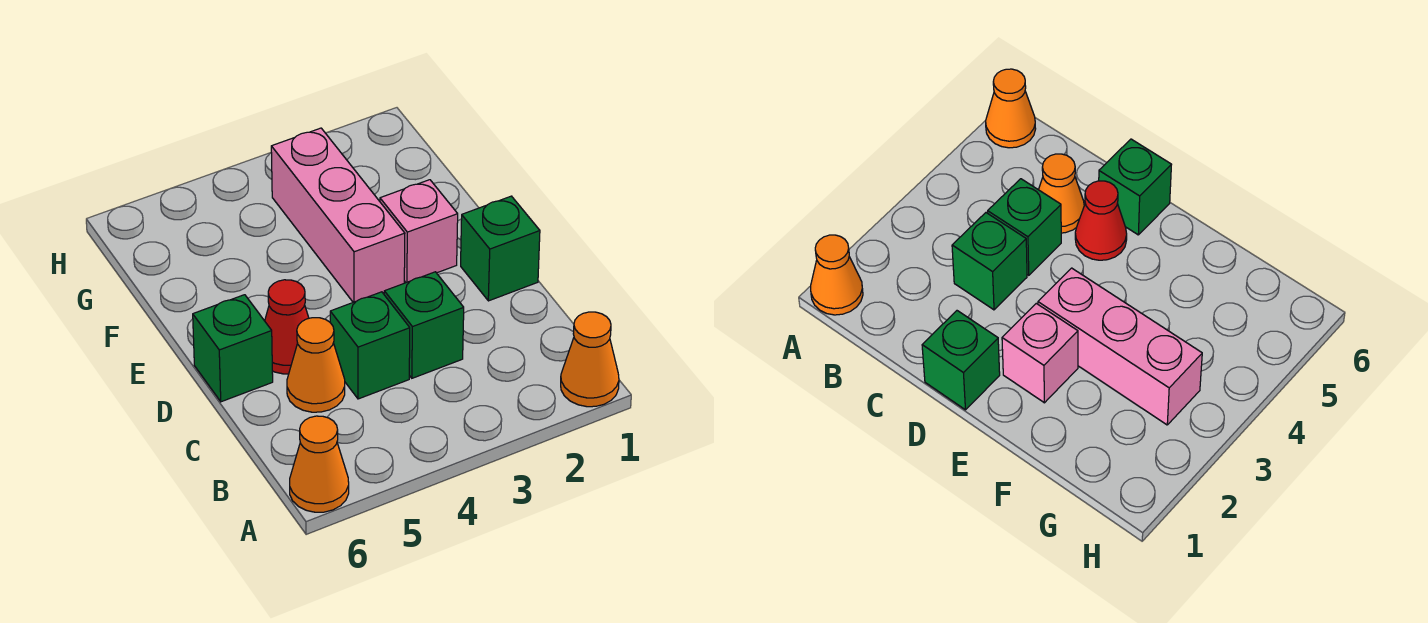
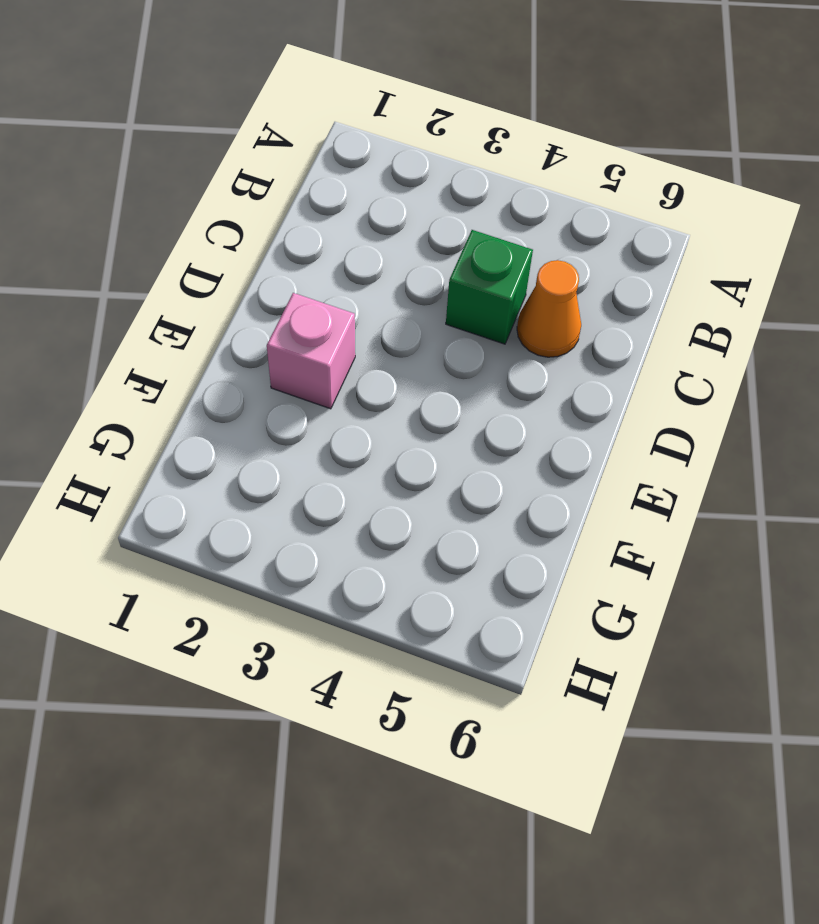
none -> orange cone A1 level 1
none -> orange cone A6 level 1

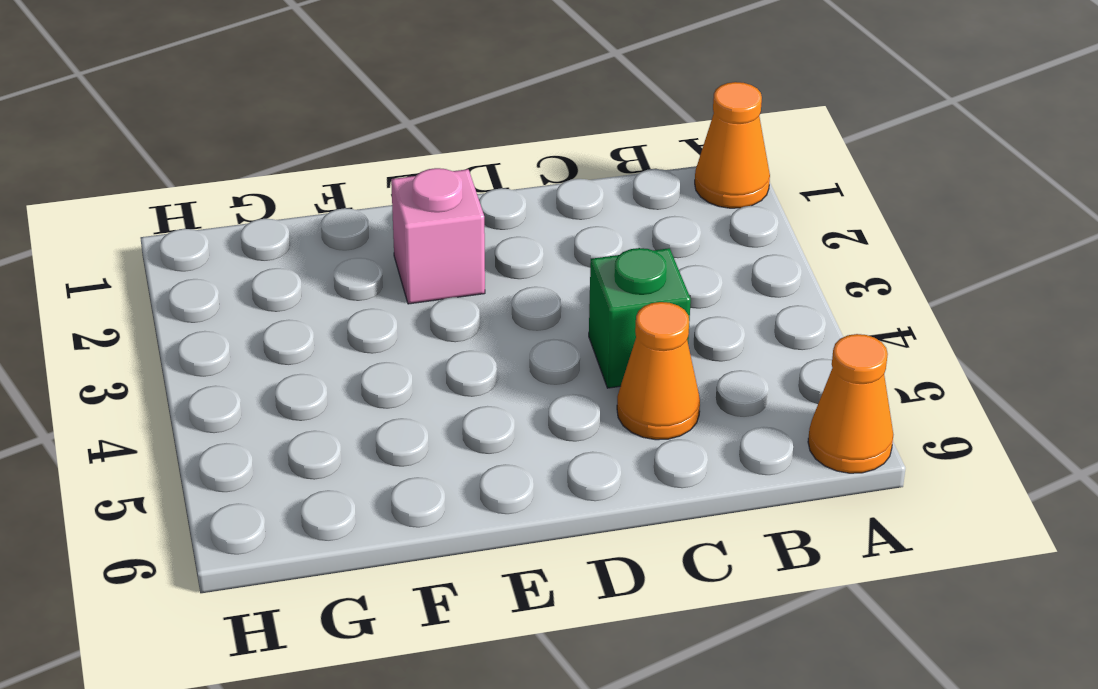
none -> green brick C3 level 1
none -> green brick D1 level 1

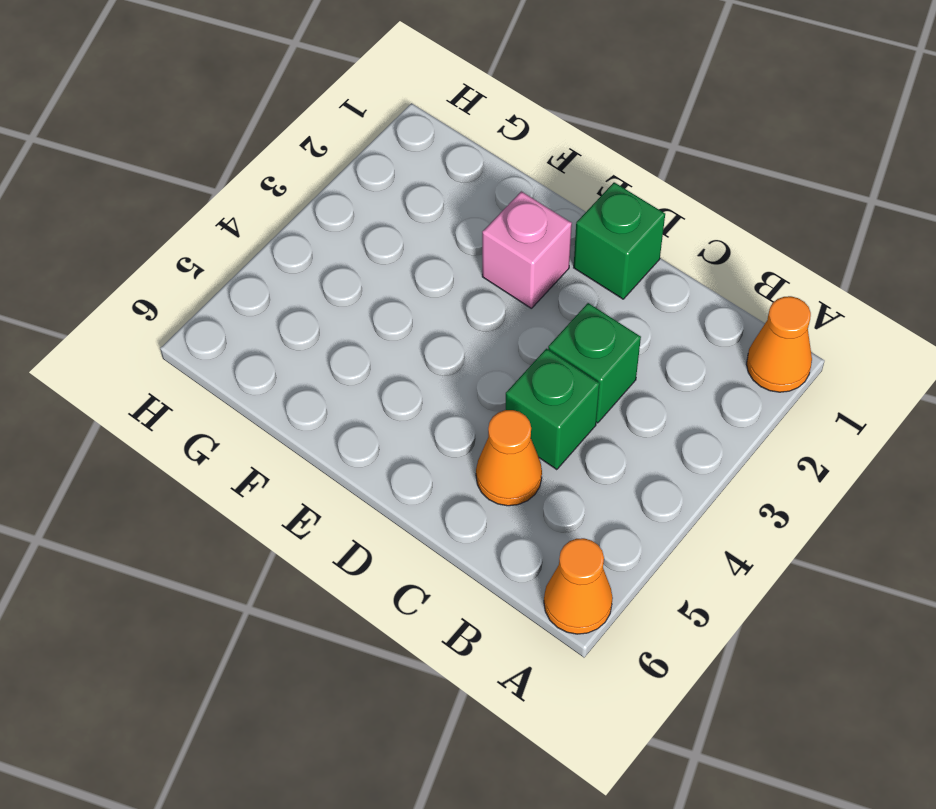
none -> red cone D5 level 1
none -> green brick D6 level 1

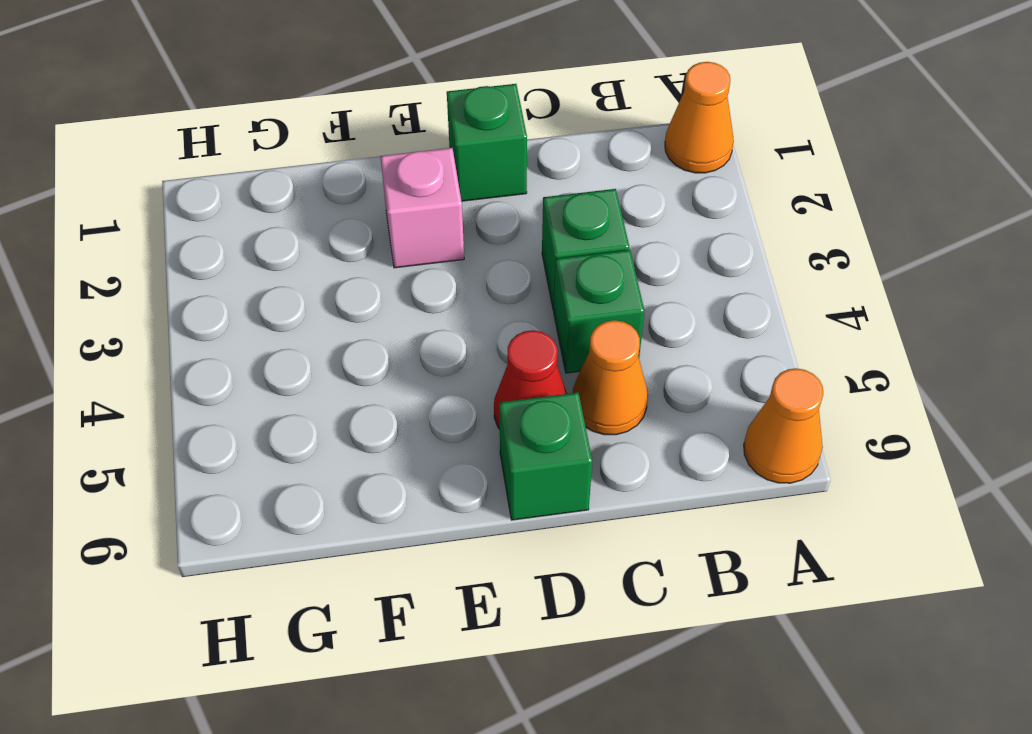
none -> pink brick E3:G3 level 1

